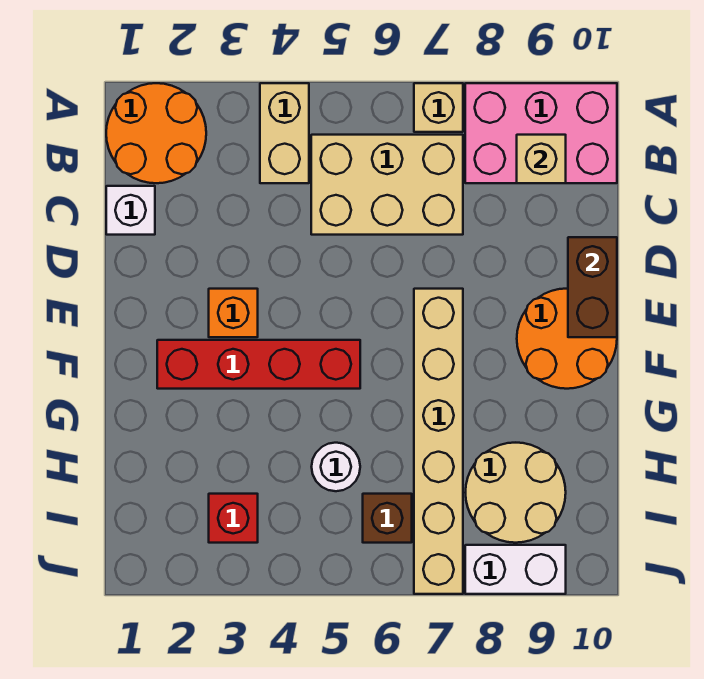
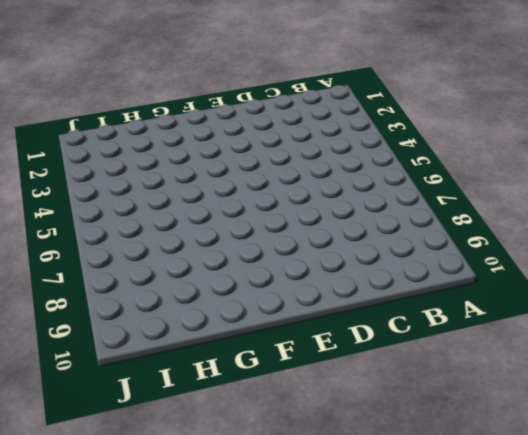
none -> orange round brick A1:B2 level 1
none -> tan brick A4:B4 level 1
none -> tan brick A7 level 1

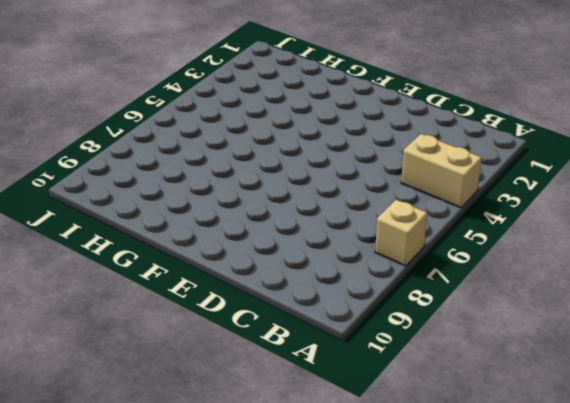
none -> orange round brick A1:B2 level 1
none -> pink brick A8:B10 level 1
none -> tan brick B5:C7 level 1

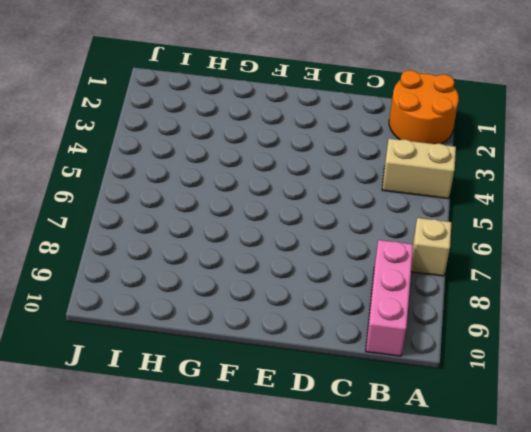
pink brick B8:B10 level 1 -> pink brick A8:B10 level 1
none -> tan brick B5:C7 level 1
none -> white brick C1 level 1
none -> orange brick E3 level 1

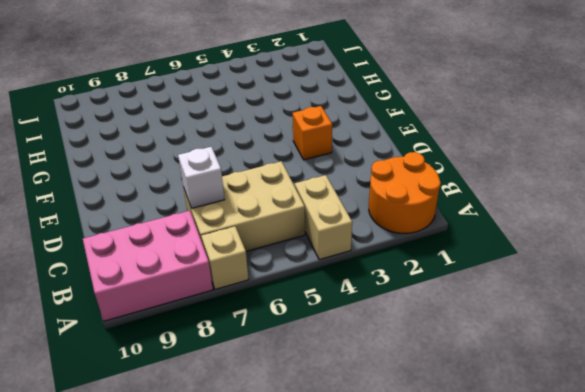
white brick C7 level 2 -> white brick C1 level 1
none -> tan brick E7:J7 level 1
none -> orange round brick E9:F10 level 1
none -> red brick F2:F5 level 1

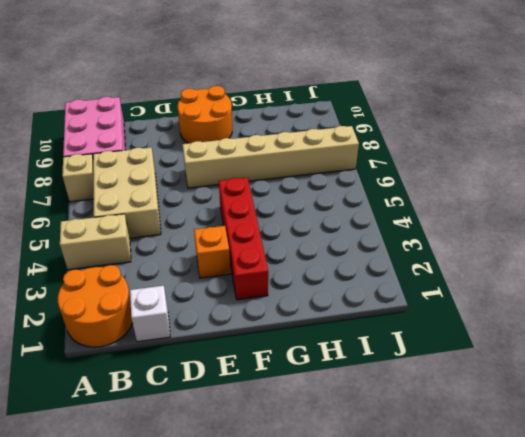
none -> white round brick H5 level 1
none -> tan round brick H8:I9 level 1
none -> red brick I3 level 1

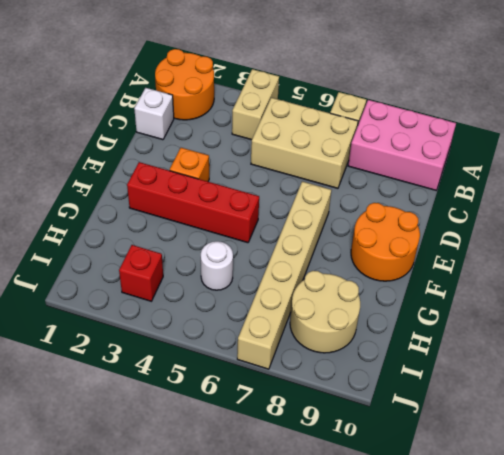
none -> brown brick I6 level 1
none -> white brick J8:J9 level 1
none -> tan brick B9 level 2

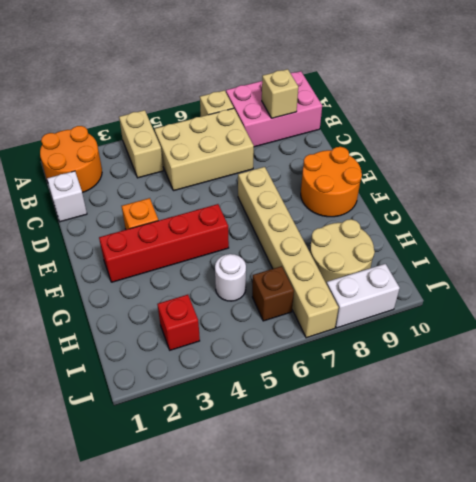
none -> brown brick D10:E10 level 2

